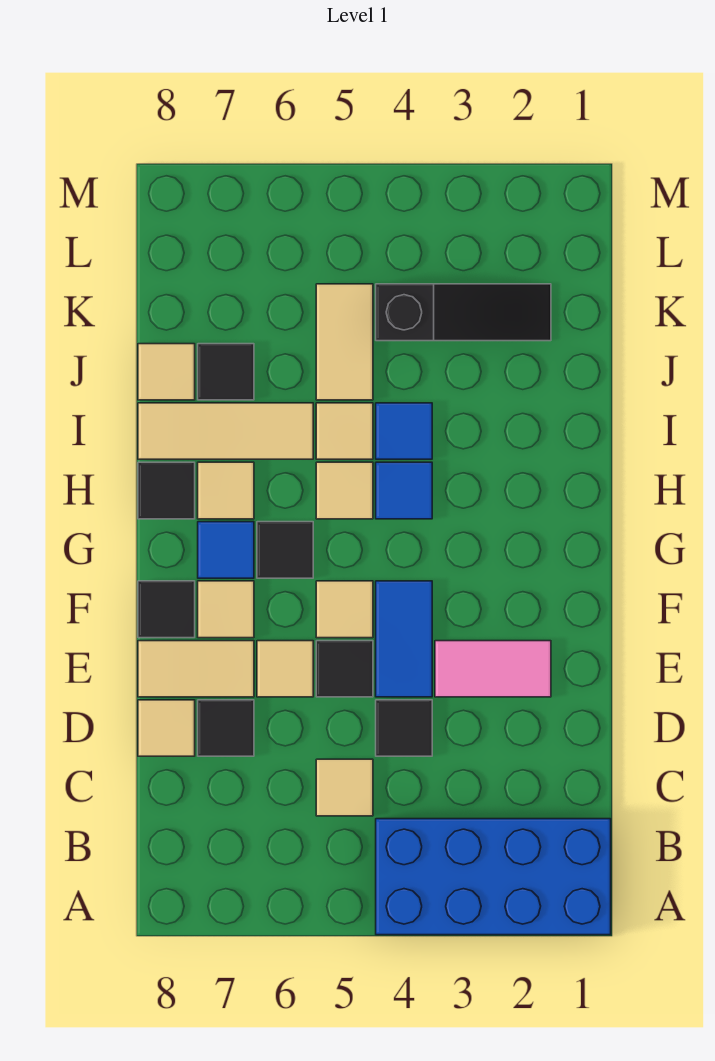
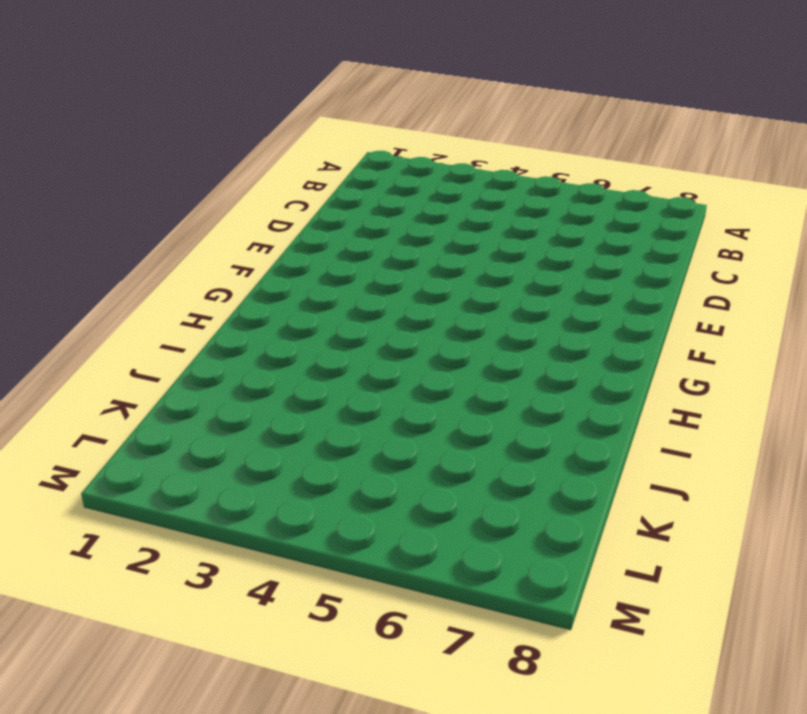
none -> blue brick A1:B4 level 1
none -> tan tile C5 level 1
none -> black tile D4 level 1

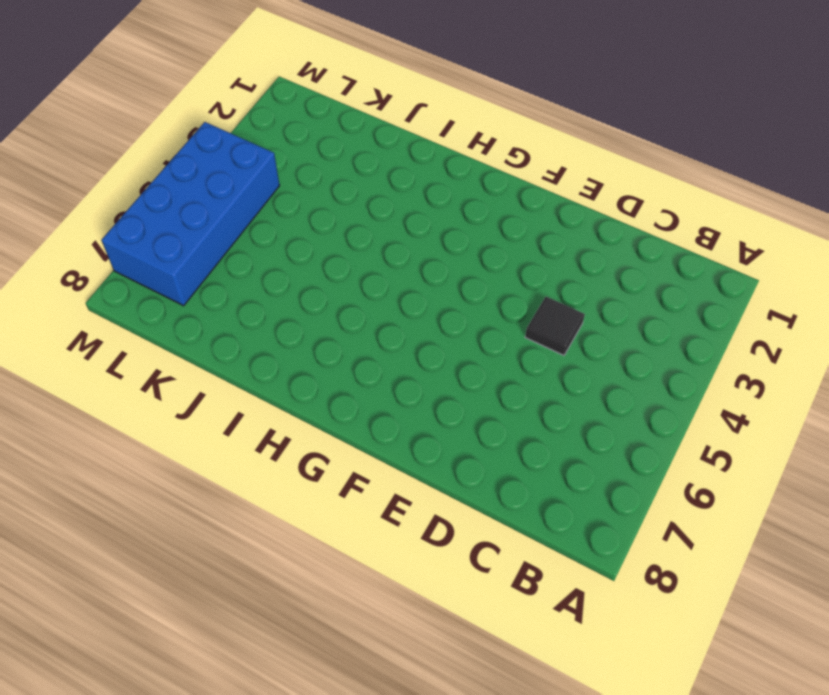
blue brick L4:M7 level 1 -> blue brick A1:B4 level 1
none -> tan tile C5 level 1
none -> black tile D7 level 1
none -> tan tile D8 level 1

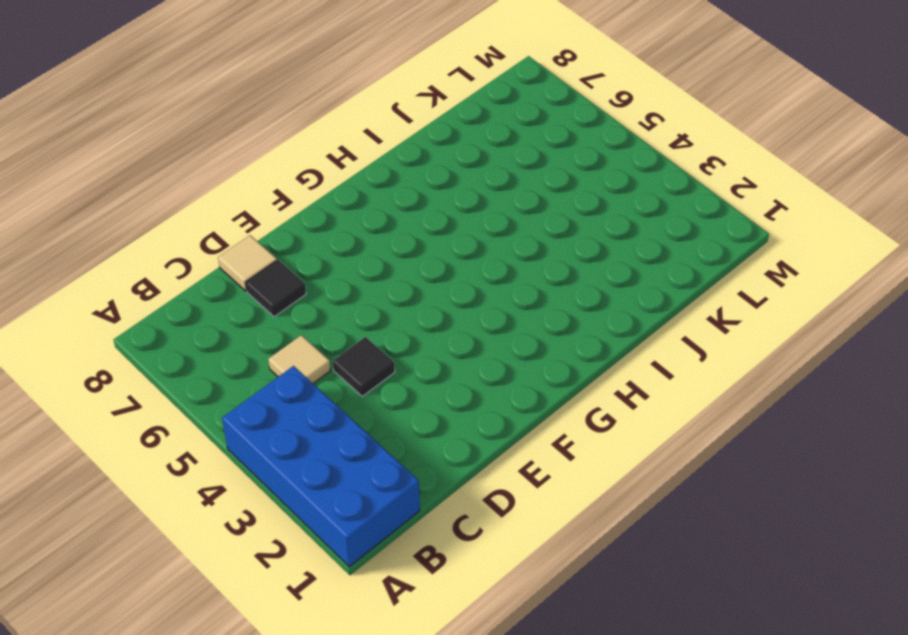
none -> pink tile E2:E3 level 1
none -> blue tile E4:F4 level 1
none -> black tile E5 level 1

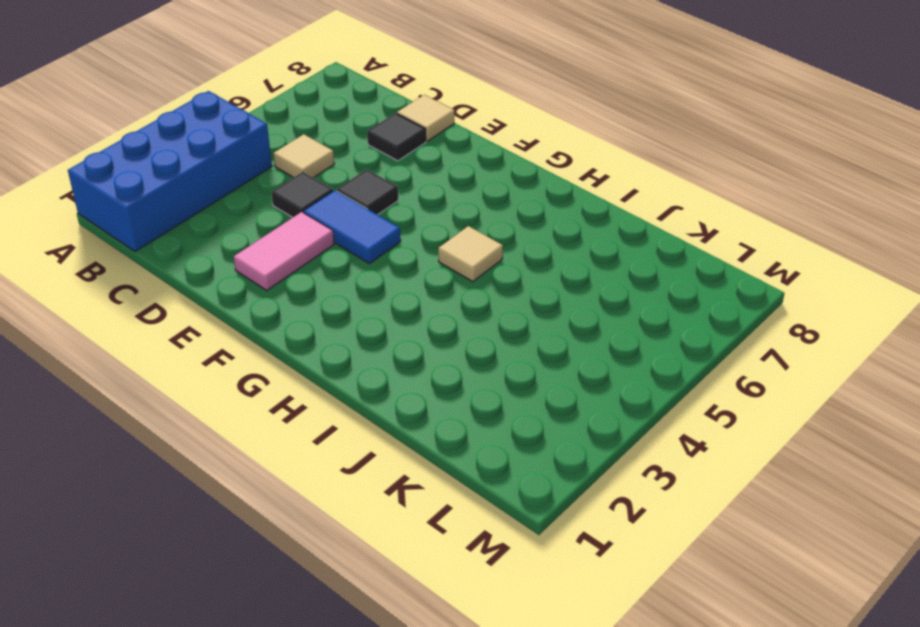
none -> tan tile E6 level 1
none -> tan tile E7:E8 level 1
none -> tan tile F5 level 1

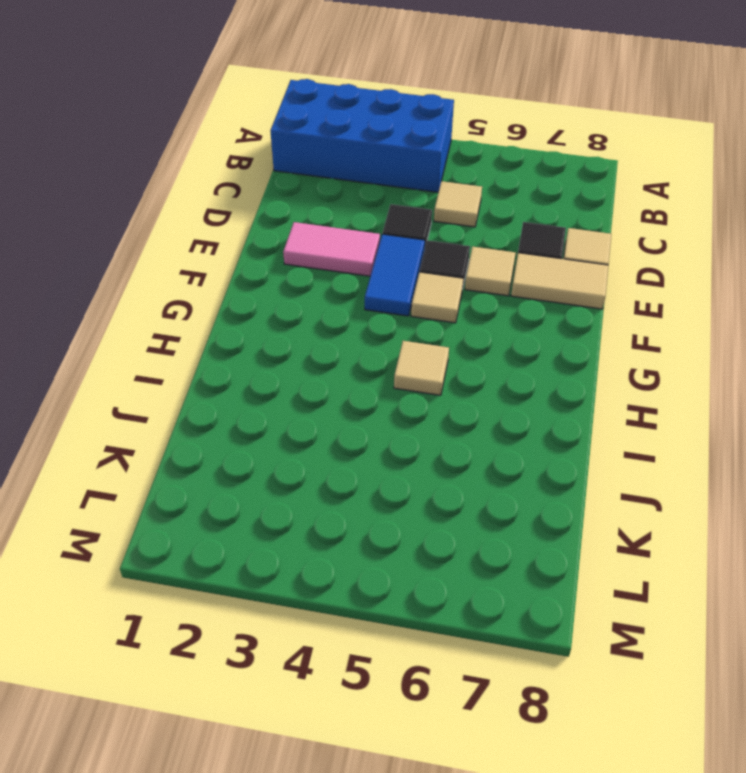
none -> tan tile F7 level 1
none -> black tile F8 level 1
none -> black tile G6 level 1

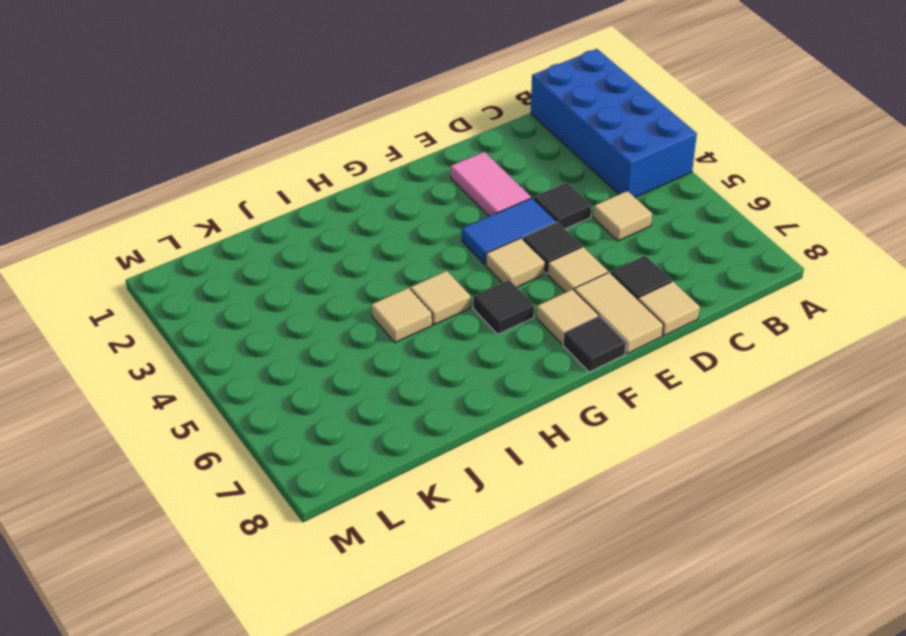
none -> blue tile G7 level 1
none -> blue tile H4 level 1
none -> tan tile H7 level 1

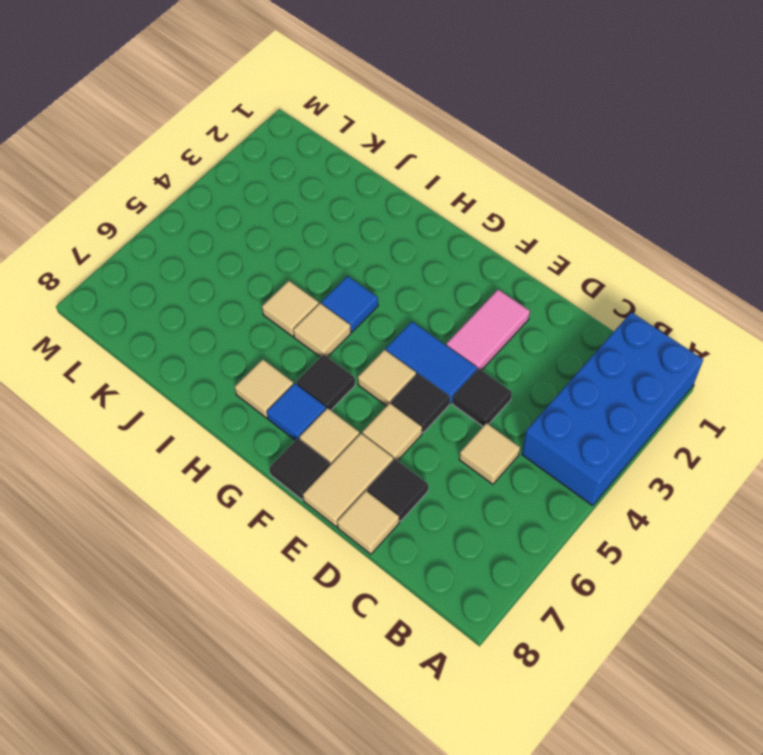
none -> black tile H8 level 1
none -> blue tile I4 level 1
none -> tan tile I6:I8 level 1

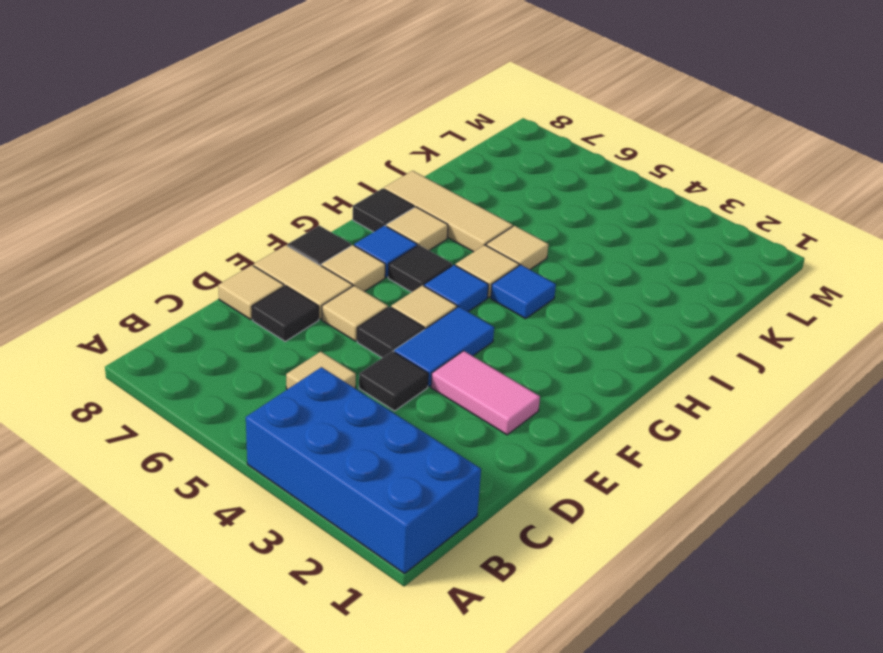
blue tile G5 level 1 -> blue tile I4 level 1
none -> tan tile J5:K5 level 1
none -> black tile J7 level 1
none -> tan tile J8 level 1

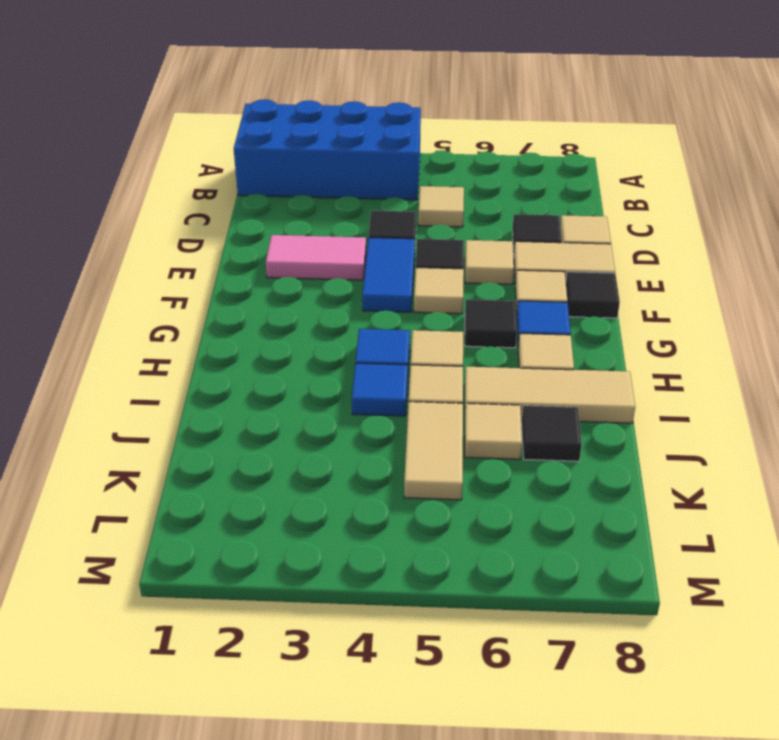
tan tile J6 level 1 -> tan tile J8 level 1
none -> black tile H8 level 1
none -> black slope K2:K4 level 1 top 4

